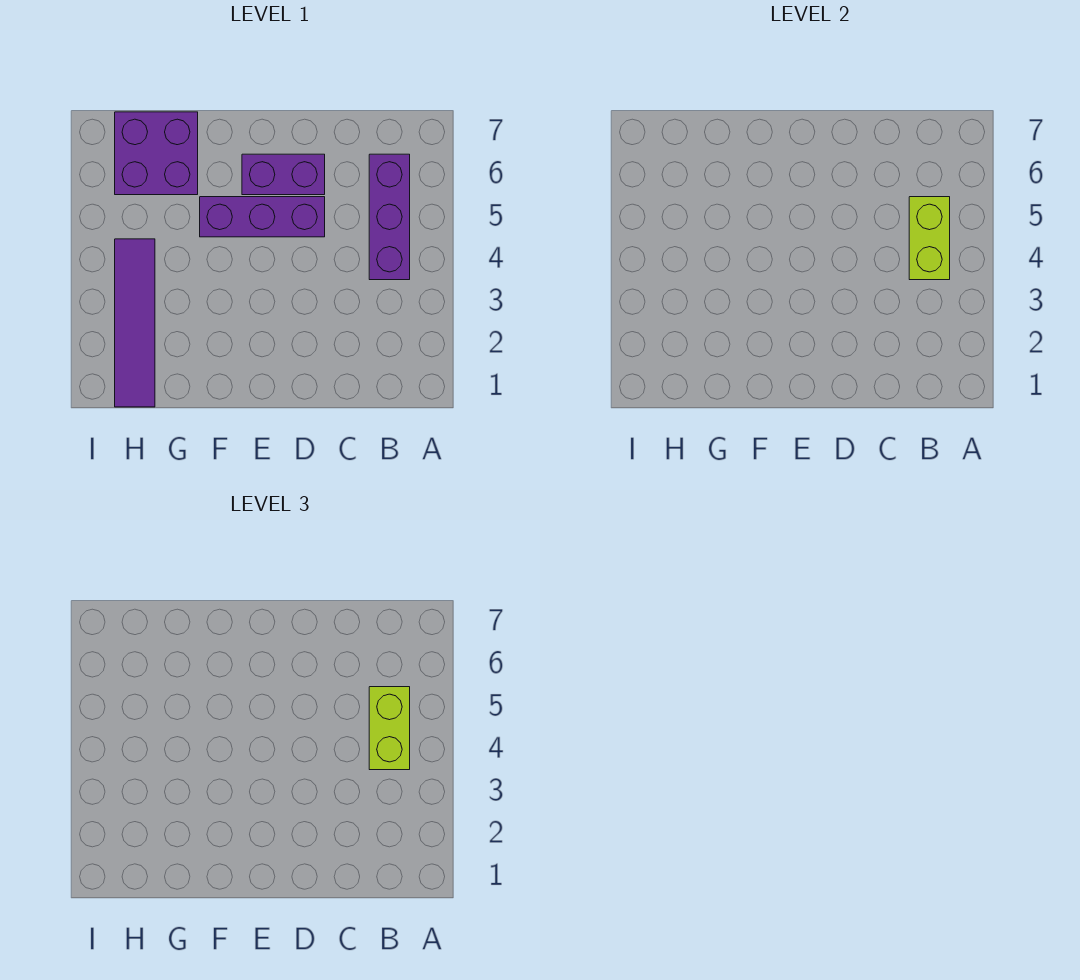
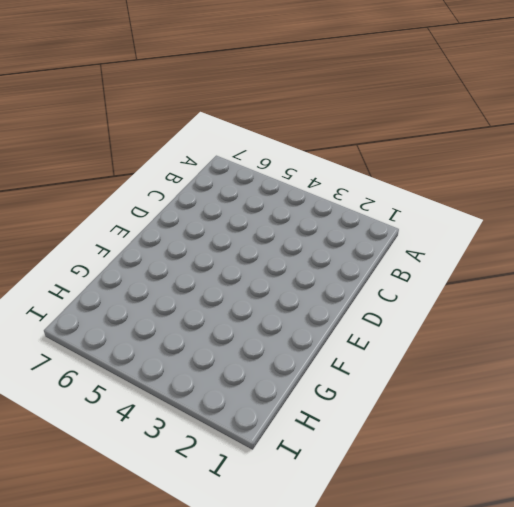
none -> purple brick B4:B6 level 1
none -> purple brick D5:F5 level 1

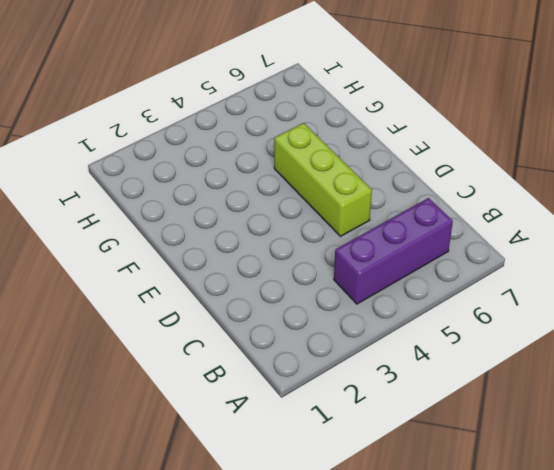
lime brick D5:F5 level 1 -> purple brick D5:F5 level 1
none -> purple brick D6:E6 level 1
none -> purple brick G6:H7 level 1

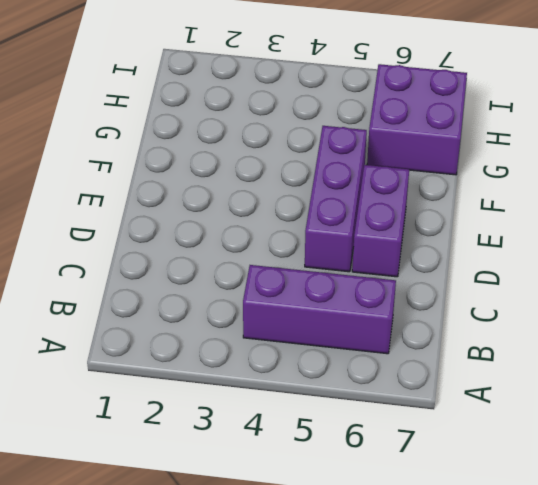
none -> purple tile H1:H4 level 1
none -> lime brick B4:B5 level 2

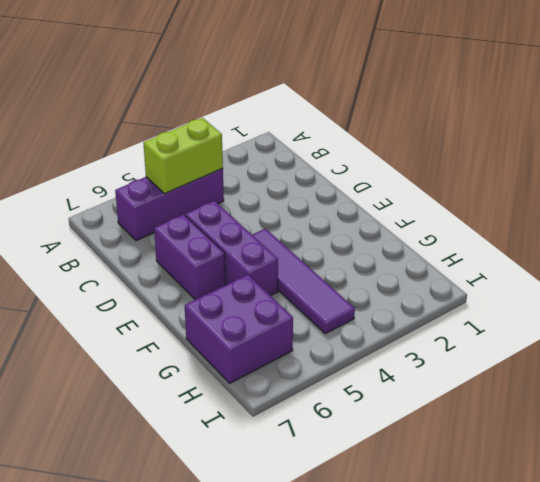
purple tile E4:H4 level 1 -> purple tile H1:H4 level 1
none -> lime brick B4:B5 level 3

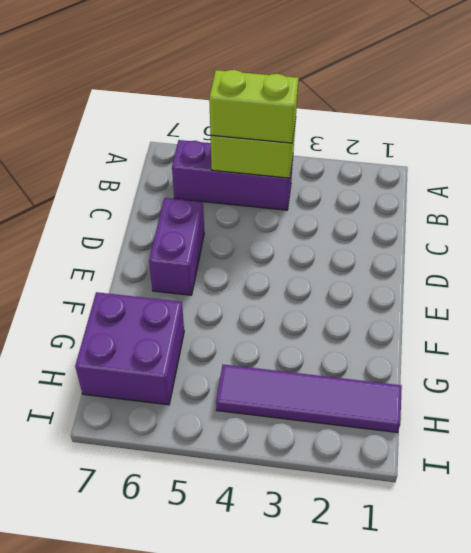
none -> purple brick D5:F5 level 1

